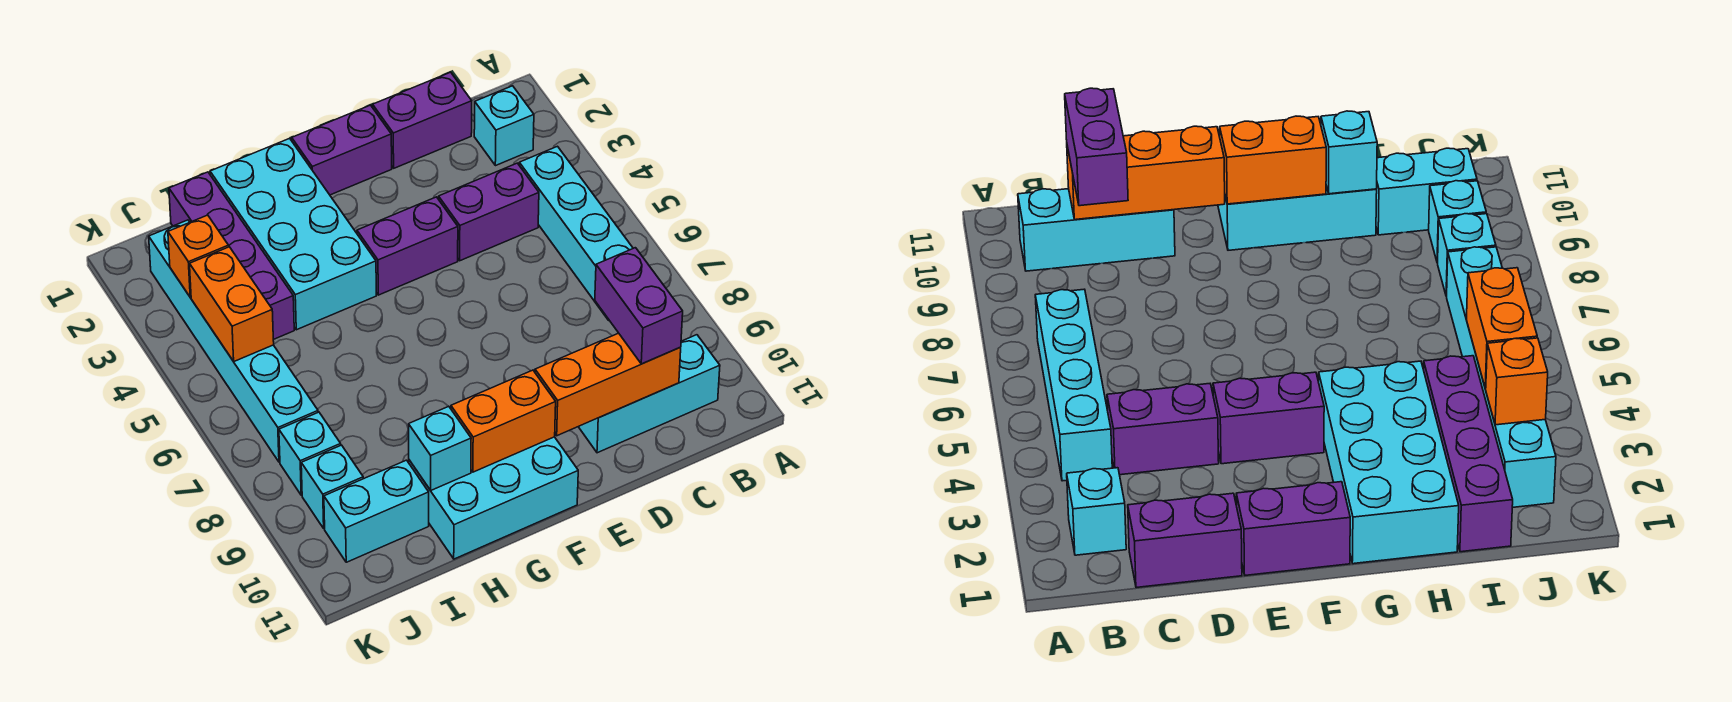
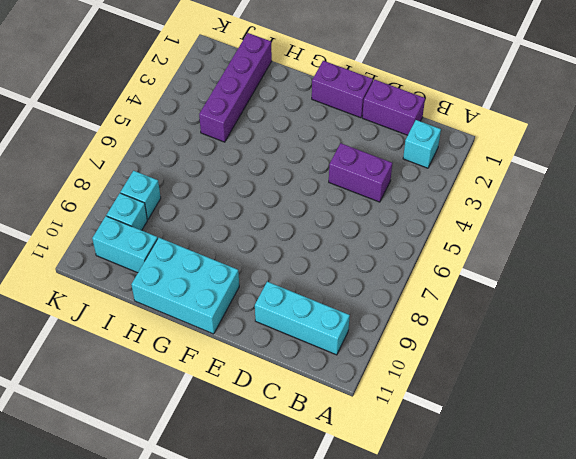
none -> cyan brick B4:B7 level 1
none -> purple brick E4:F4 level 1
none -> cyan brick G1:H4 level 1

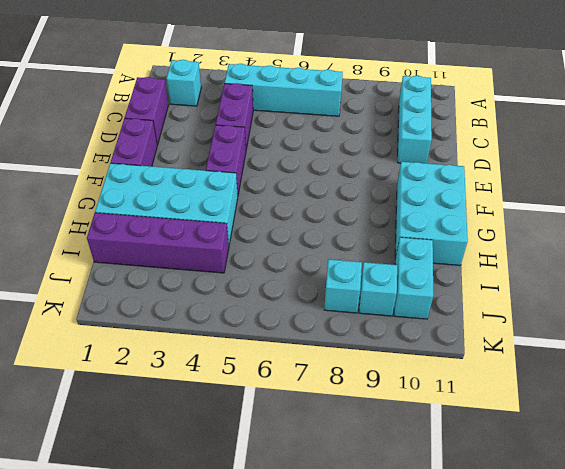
none -> cyan brick J2:J7 level 1
none -> orange brick C10:E10 level 2
none -> orange brick F10:G10 level 2

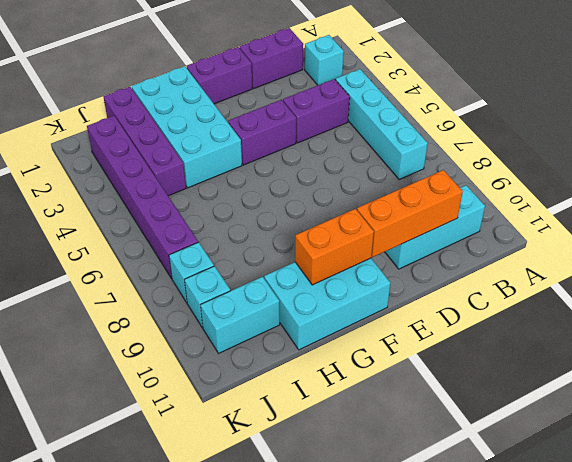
purple brick J2:J7 level 1 -> cyan brick J2:J7 level 1
none -> cyan brick H10 level 2
none -> orange brick J3 level 2
none -> orange brick J4:J5 level 2

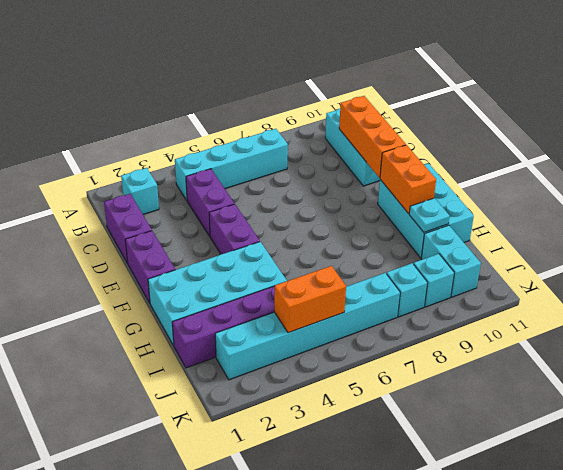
cyan plate H10 level 2 -> cyan brick H10 level 2
none -> orange brick J3 level 2
none -> purple brick C9:C10 level 3

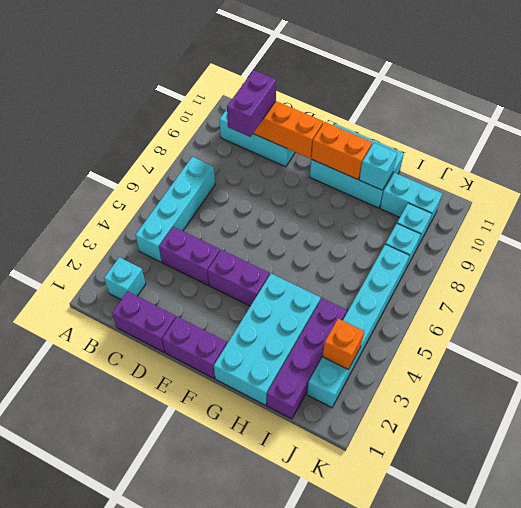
none -> orange brick J4:J5 level 2

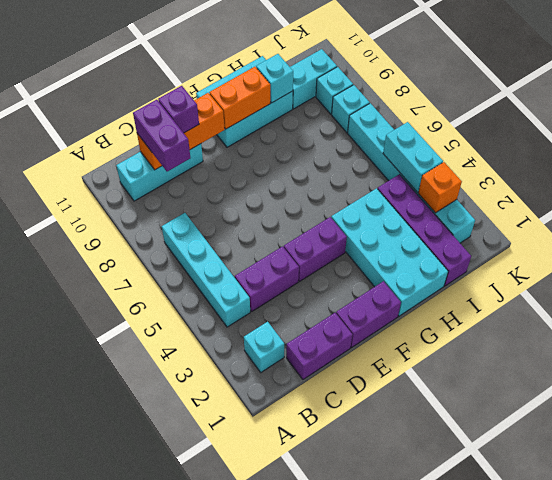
purple brick D10 level 3 -> none
cyan brick J4:J5 level 2 -> orange brick J4:J5 level 2

